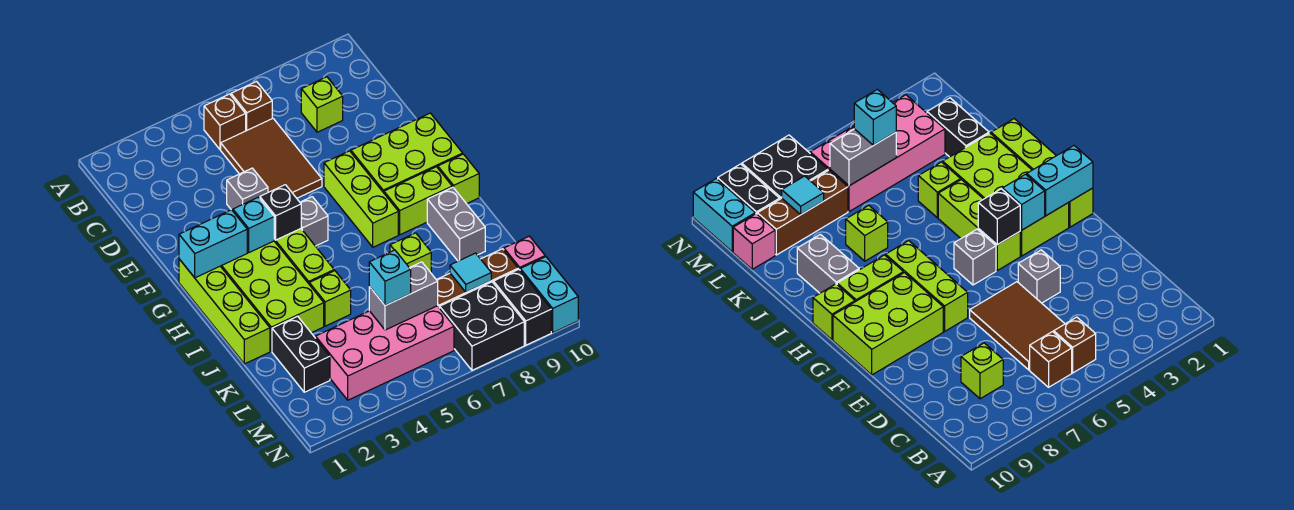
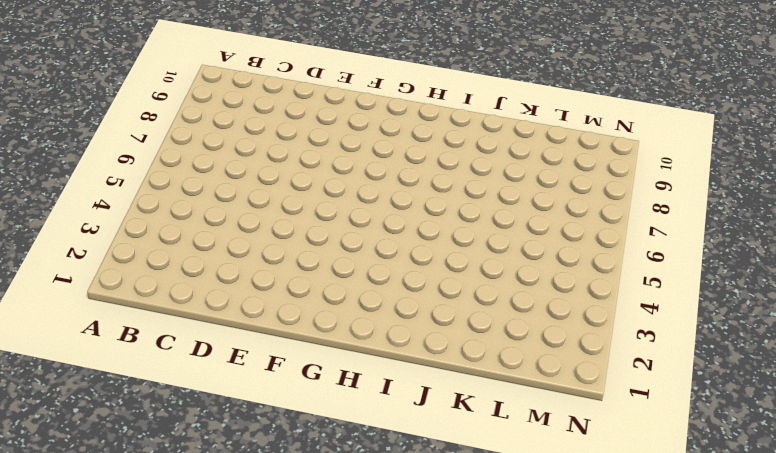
none -> brown brick B5 level 1
none -> brown brick B6 level 1
none -> brown tile C5:E6 level 1

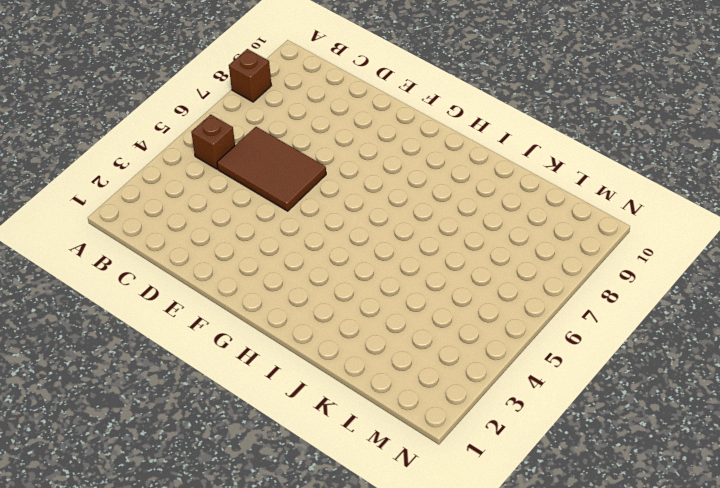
brown brick A8 level 1 -> brown brick B6 level 1
none -> lime brick C8 level 1
none -> grey brick E4 level 1
none -> lime brick F7:H7 level 1

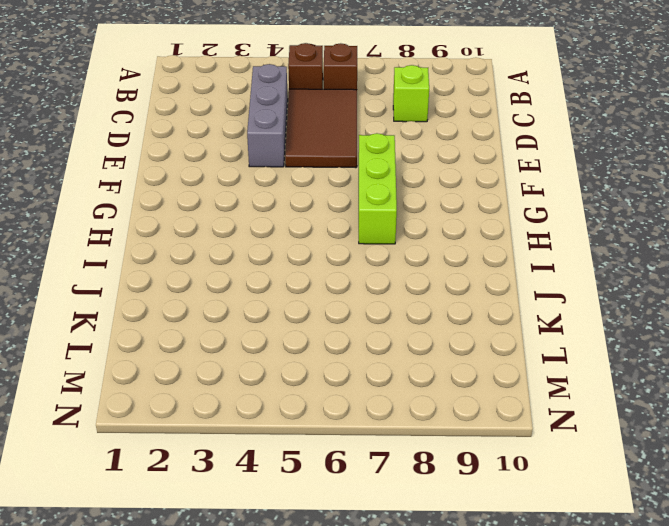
grey brick C4:E4 level 1 -> grey brick E4 level 1
none -> lime brick F8:G10 level 1
none -> lime brick G1:J1 level 1
none -> lime brick G2:J3 level 1

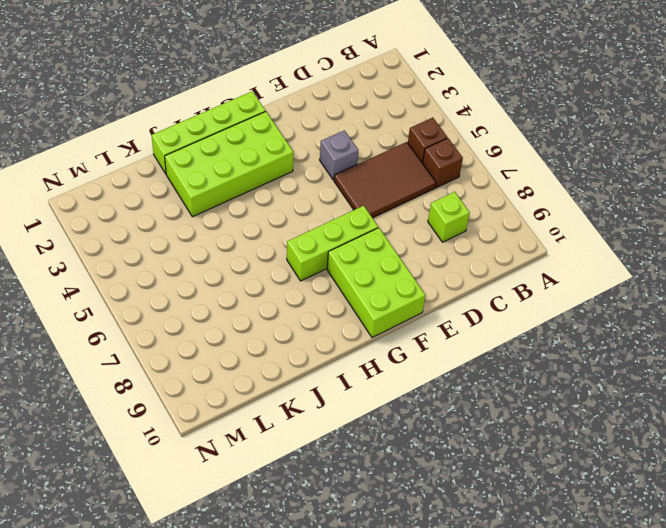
none -> lime brick G4:I4 level 1
none -> grey brick G5 level 1
none -> lime brick H8:H9 level 1

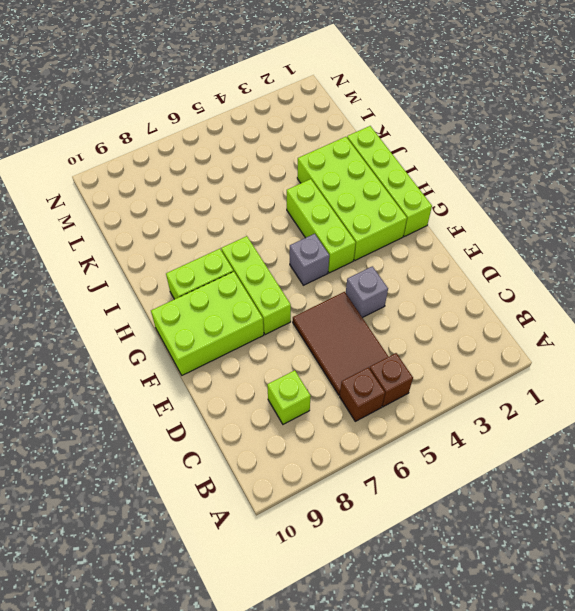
none -> lime brick H10 level 1
none -> grey brick I9:J9 level 1
none -> lime brick J4 level 1

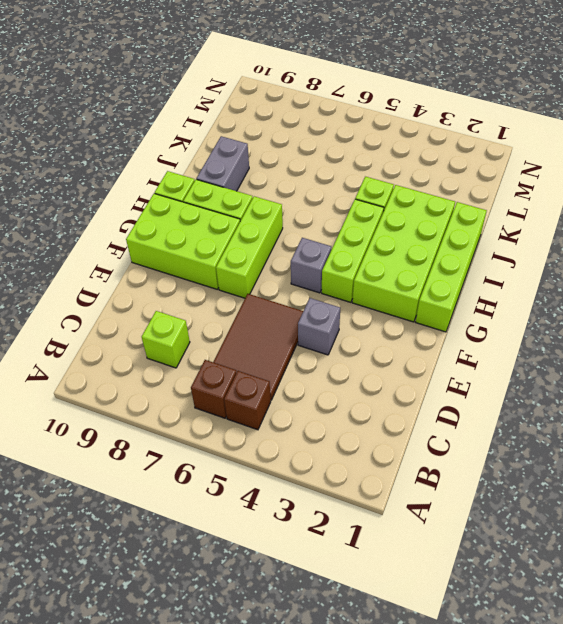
none -> lime brick J7 level 1
none -> black brick K2:L2 level 1
none -> pink brick L3:M6 level 1

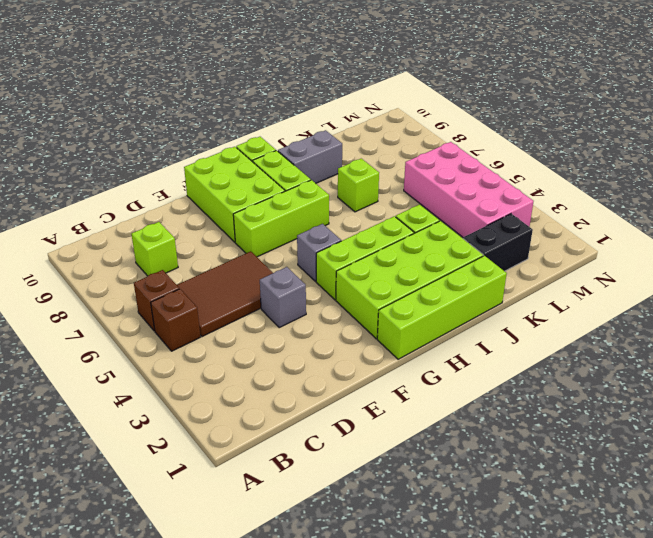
none -> brown brick L7:L9 level 1
none -> pink brick L10 level 1
none -> black brick M7:N8 level 1

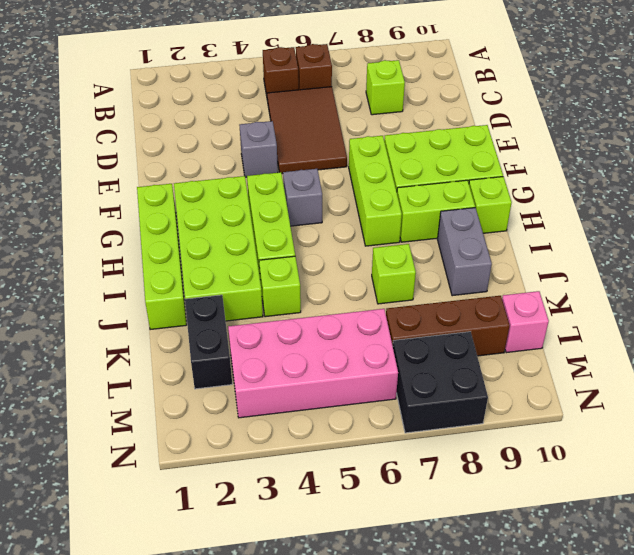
none -> black brick M9:N9 level 1
none -> cyan brick M10:N10 level 1
none -> cyan brick G1:G2 level 2

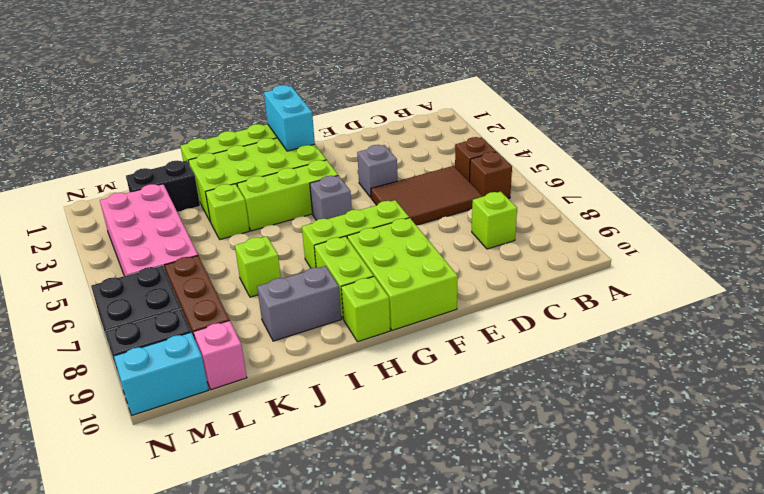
none -> cyan brick G3 level 2
none -> black brick G4 level 2
none -> grey brick L5:L6 level 2

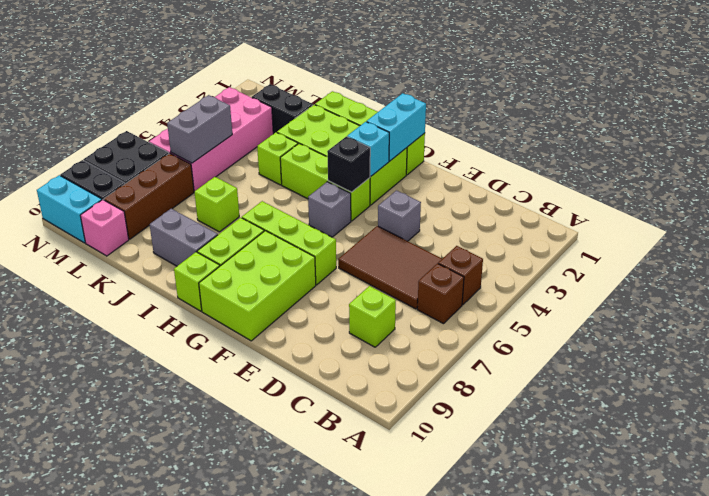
none -> cyan tile L8 level 2
none -> cyan brick L5 level 3

